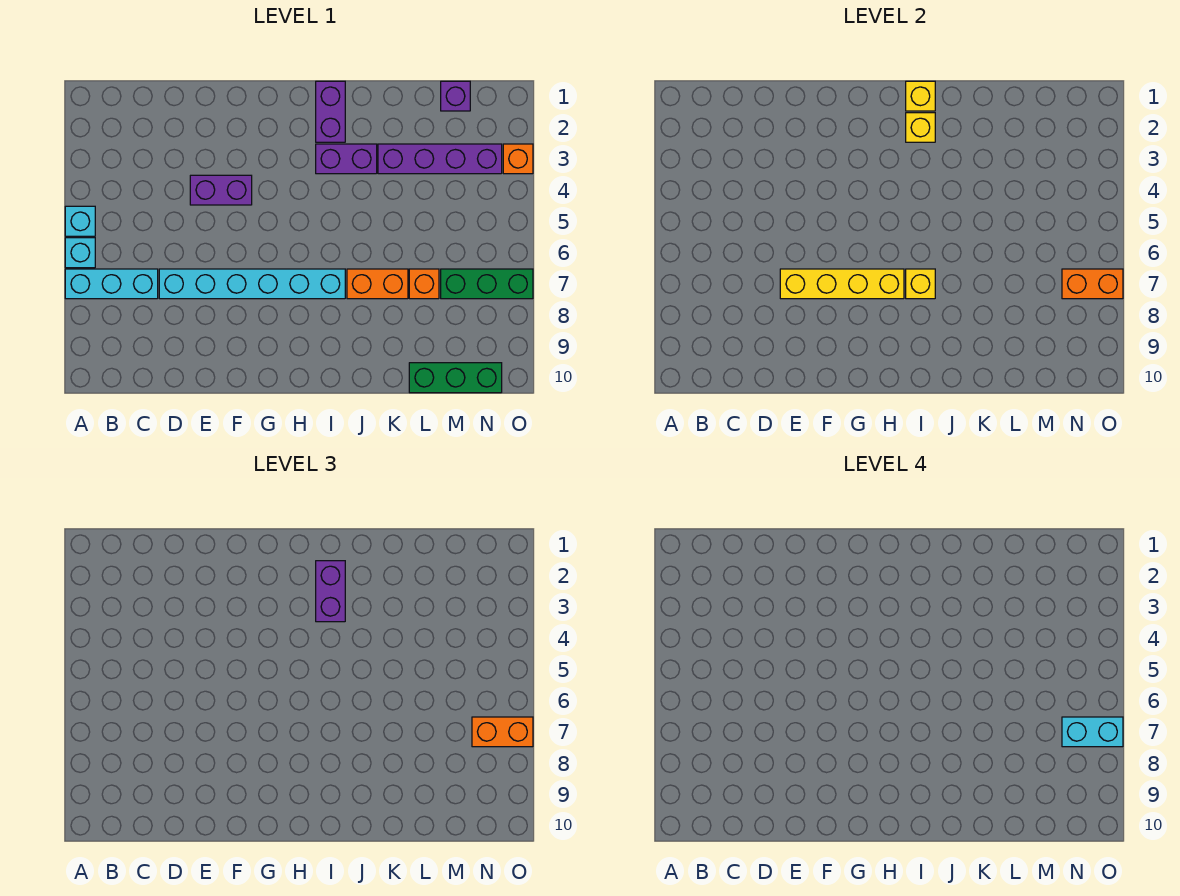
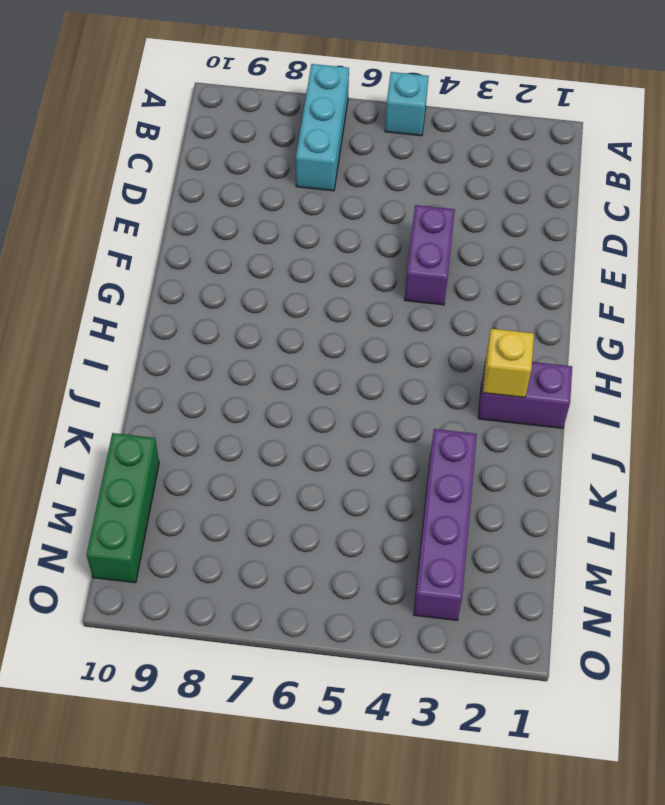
none -> cyan brick A6 level 1
none -> cyan brick D7:I7 level 1
none -> purple brick I3:J3 level 1

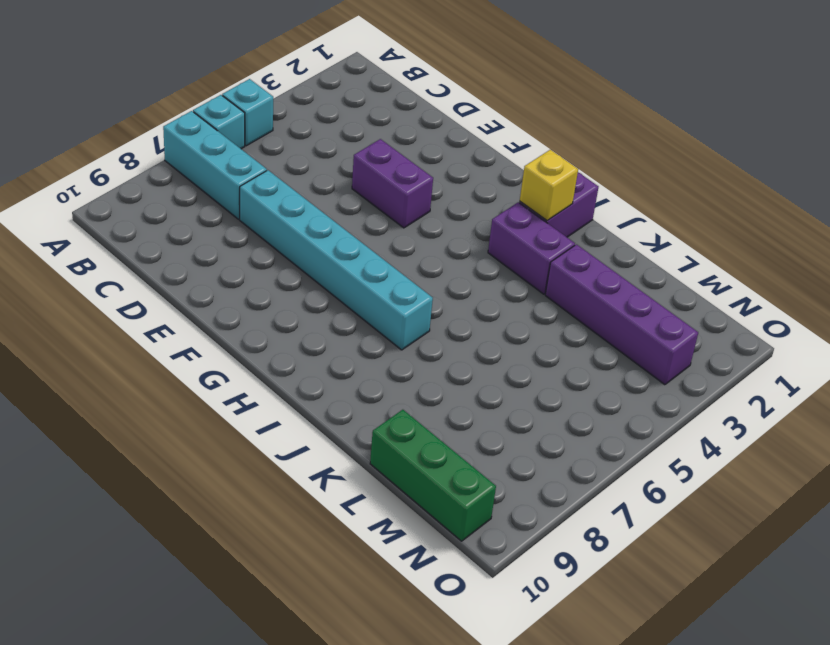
none -> orange brick J7:K7 level 1
none -> orange brick L7 level 1
none -> purple brick M1 level 1

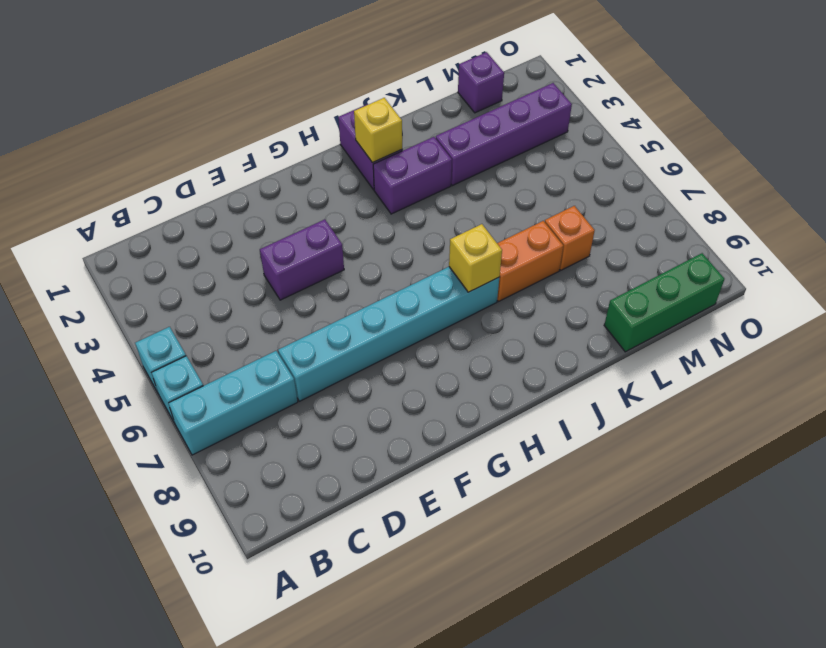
none -> green brick M7:O7 level 1
none -> orange brick O3 level 1
none -> yellow brick E7:H7 level 2

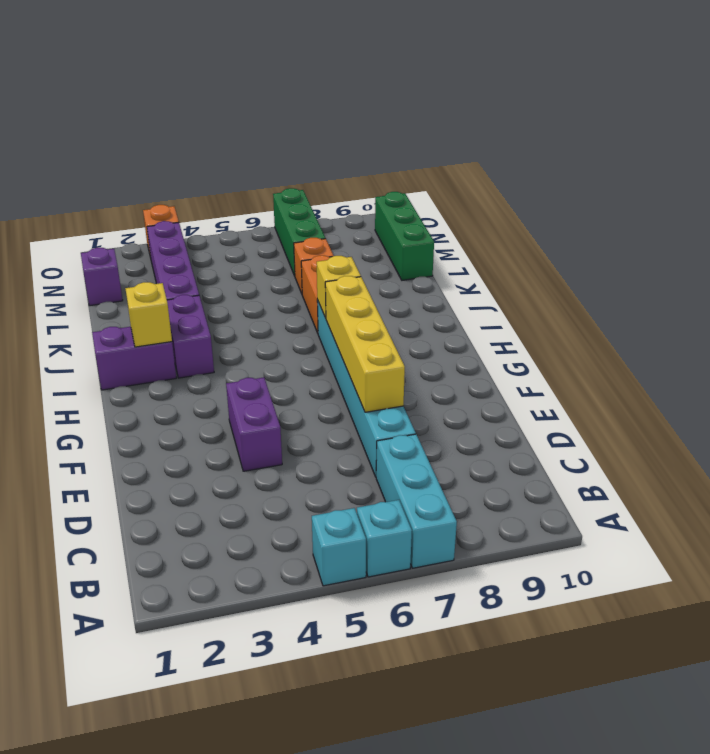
none -> yellow brick I1 level 2
none -> orange brick N7:O7 level 2
none -> purple brick I2:I3 level 3

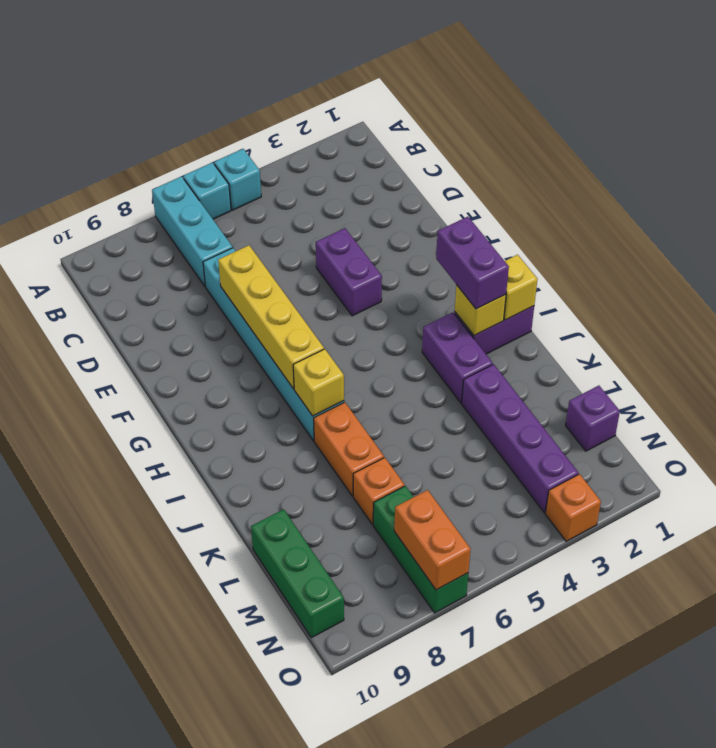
purple brick H2:I2 level 3 -> purple brick I2:I3 level 3
none -> orange brick N7:O7 level 3
none -> cyan brick N7:O7 level 4

